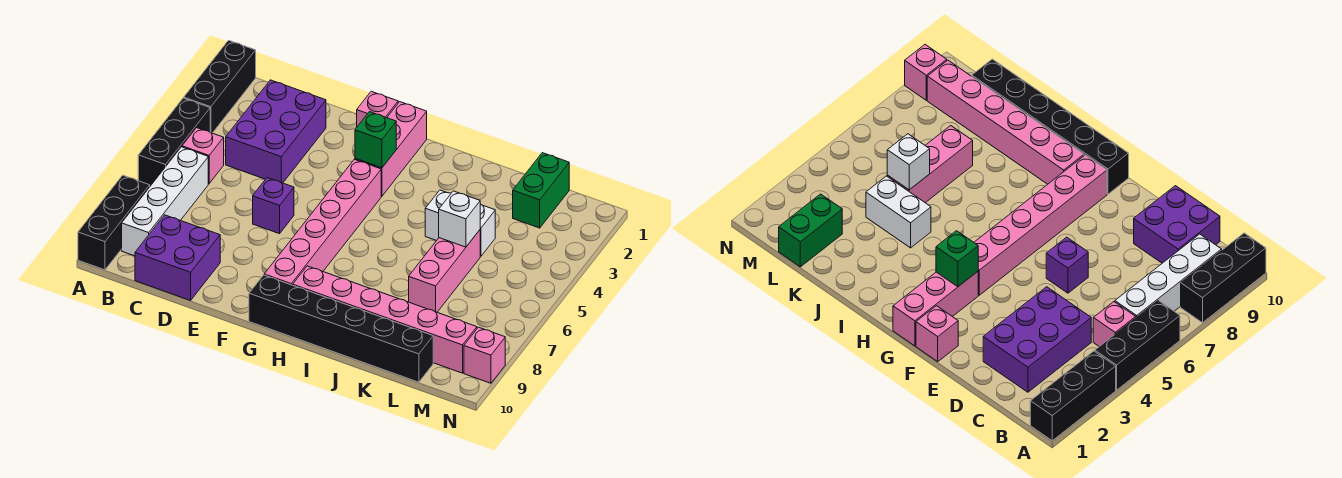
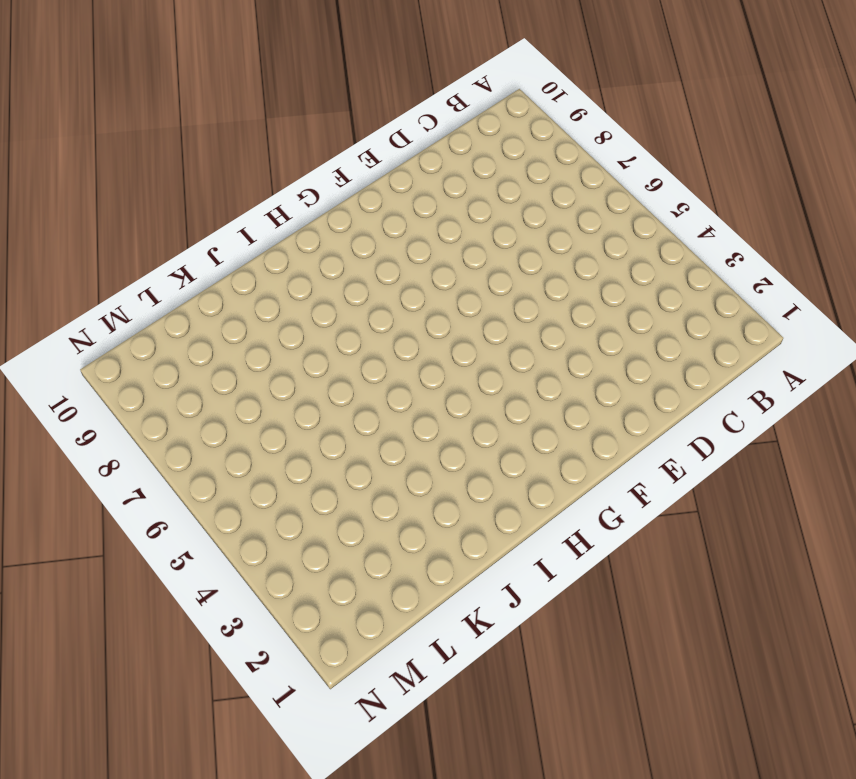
none -> black brick A1:A3 level 1
none -> black brick A4:A6 level 1
none -> black brick A8:A10 level 1

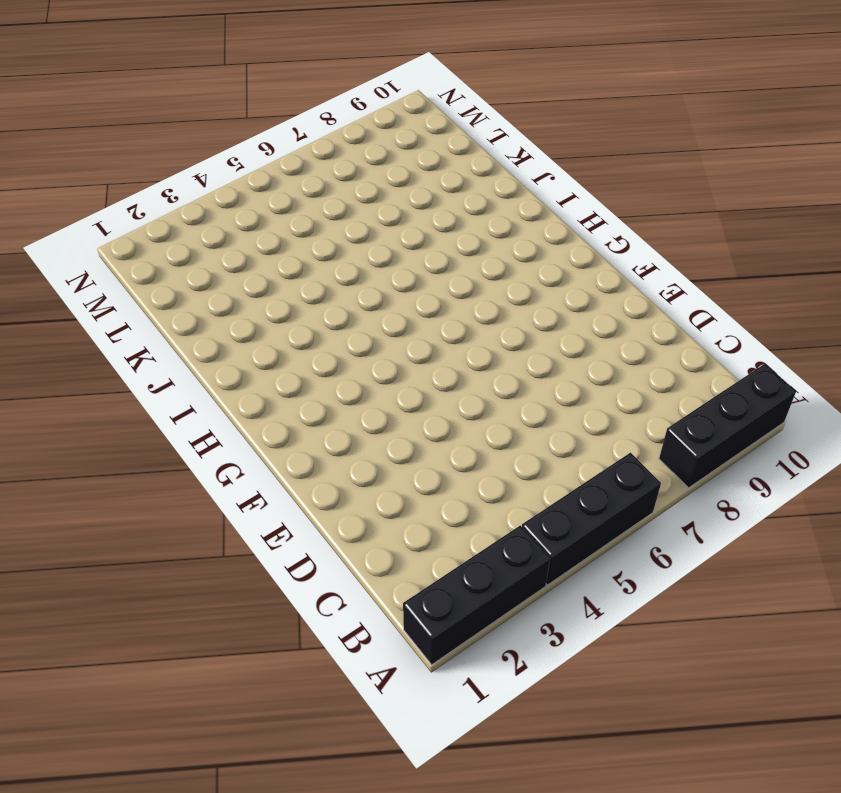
none -> pink brick B5 level 1
none -> white brick B6:B9 level 1
none -> purple brick C2:D4 level 1

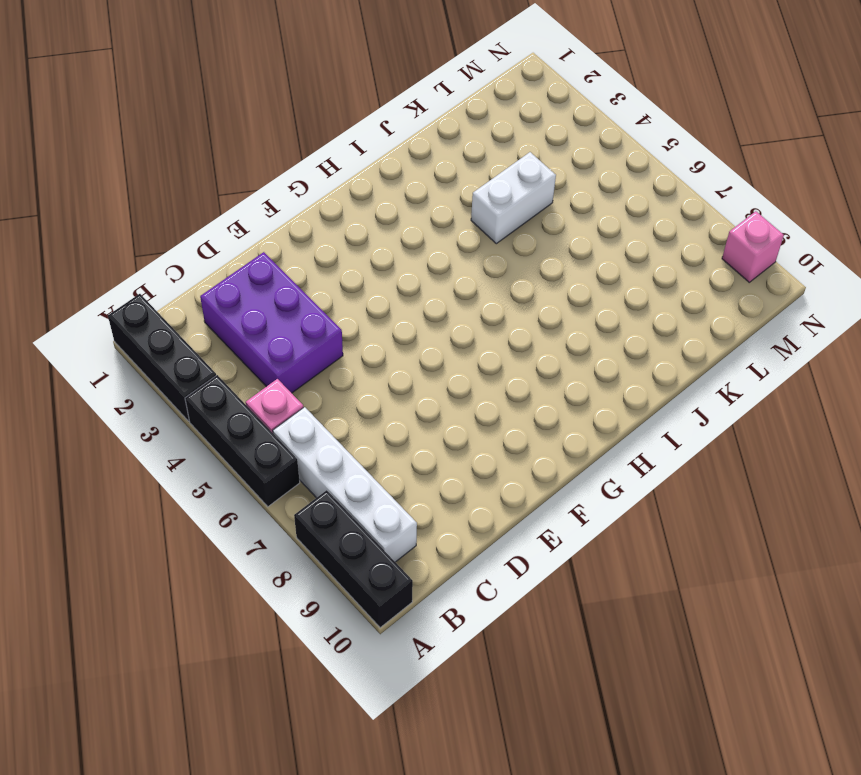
none -> purple brick C9:D10 level 1
none -> purple brick E6 level 1
none -> pink brick F1 level 1

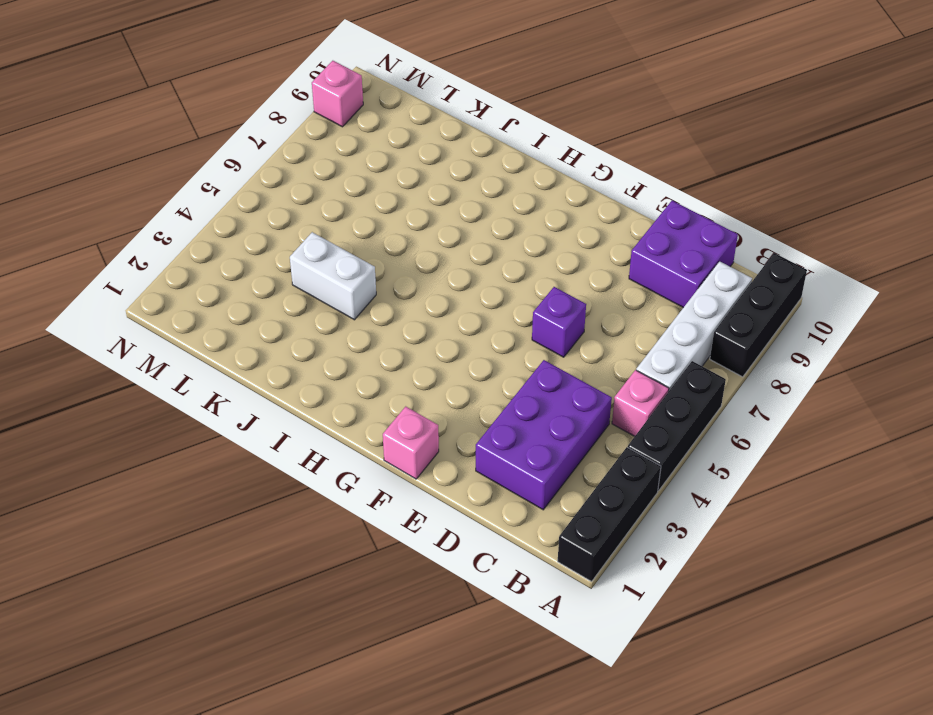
none -> pink brick G1:G3 level 1
none -> pink brick G4:G9 level 1
none -> black brick G10:L10 level 1

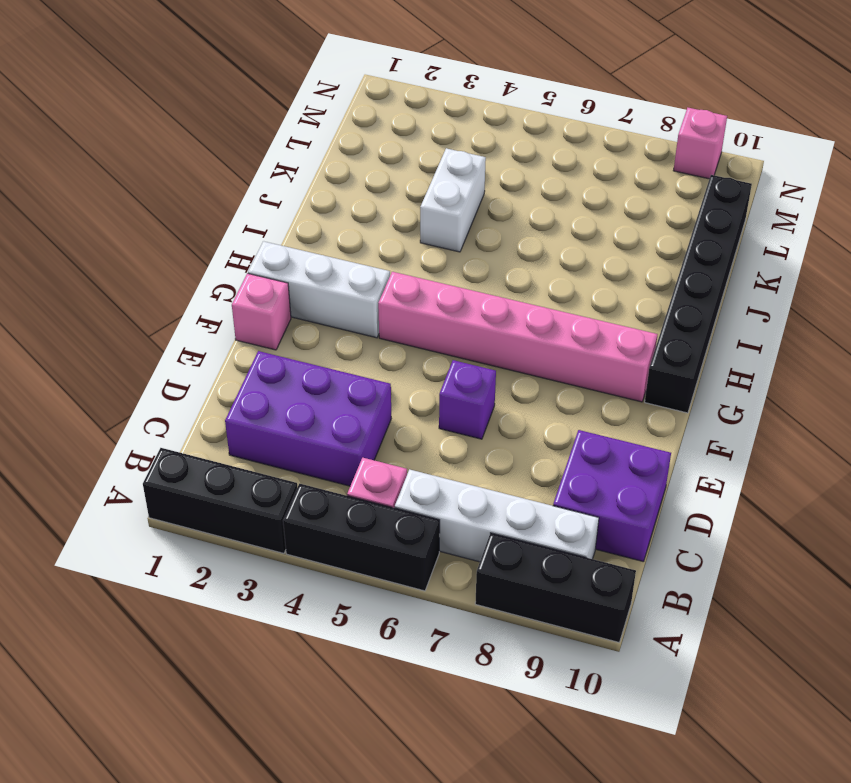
white brick G1:G3 level 1 -> pink brick G1:G3 level 1
none -> pink brick H9:M9 level 1
none -> pink brick K5:K7 level 1
none -> green brick L1:L2 level 1

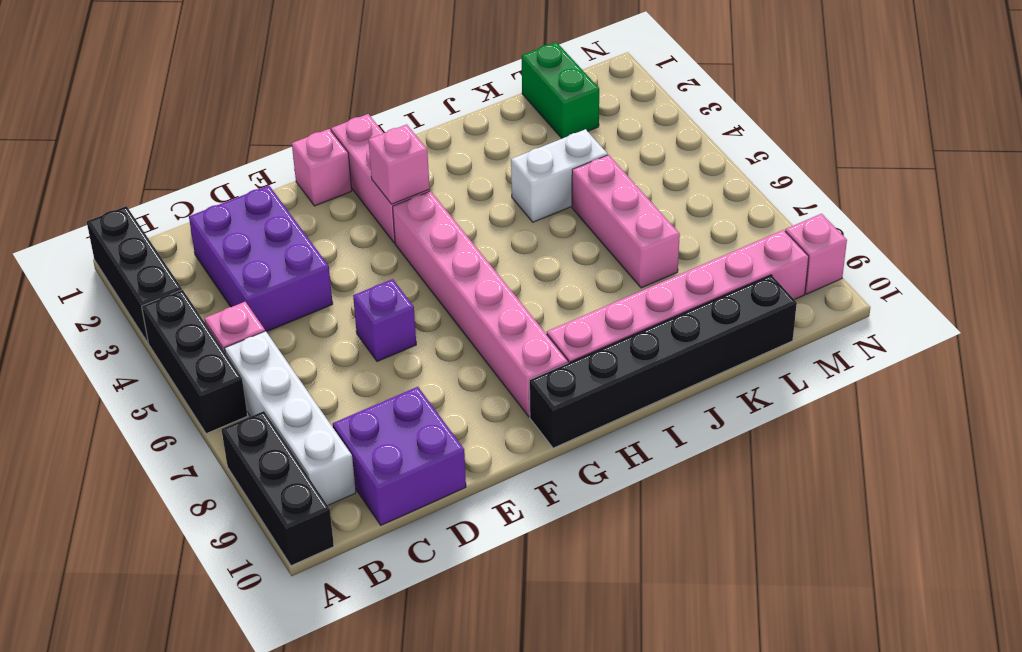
pink brick G3 level 2 -> green brick G3 level 2
none -> white brick K5 level 2

